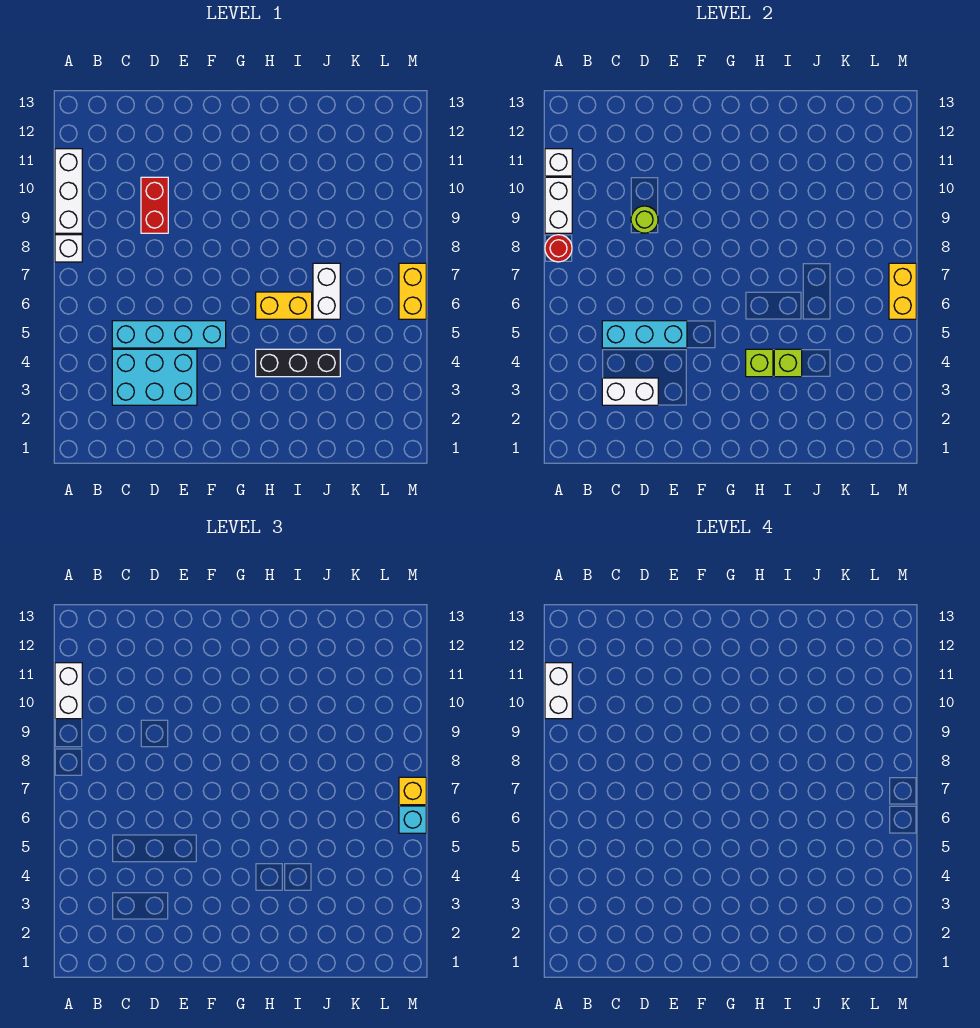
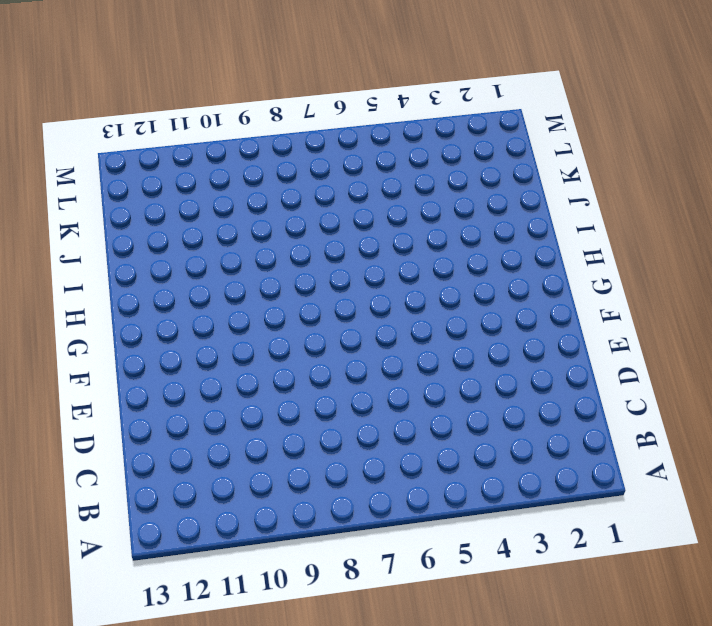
none -> white brick A8 level 1
none -> white brick A9:A11 level 1
none -> cyan brick C3:E4 level 1

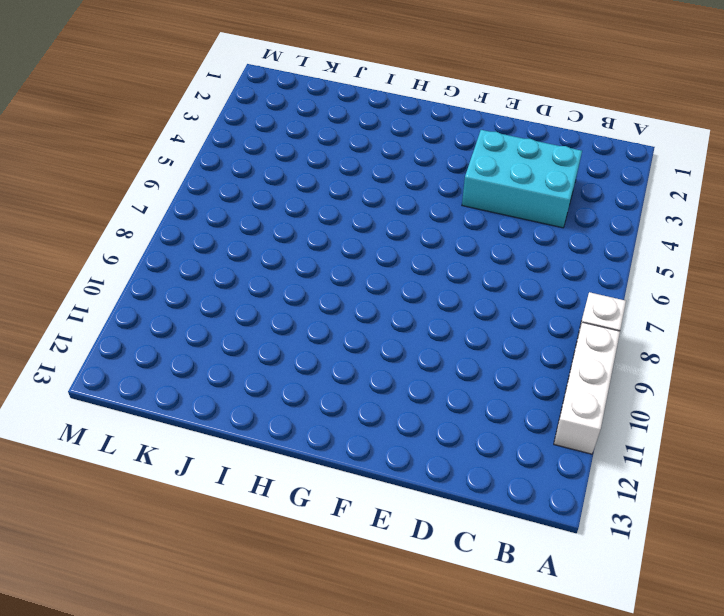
none -> cyan brick C5:F5 level 1
none -> red brick D9:D10 level 1
none -> black brick H4:J4 level 1

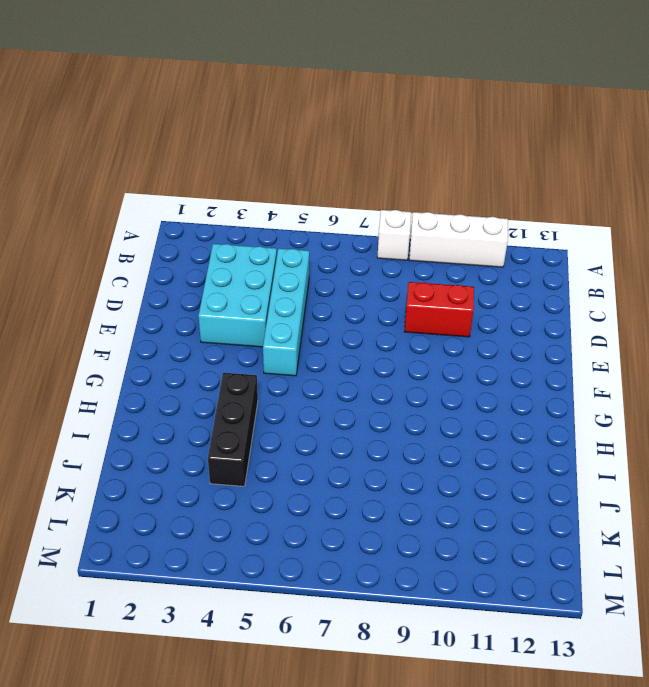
none -> yellow brick H6:I6 level 1
none -> white brick J6:J7 level 1
none -> yellow brick M6:M7 level 1

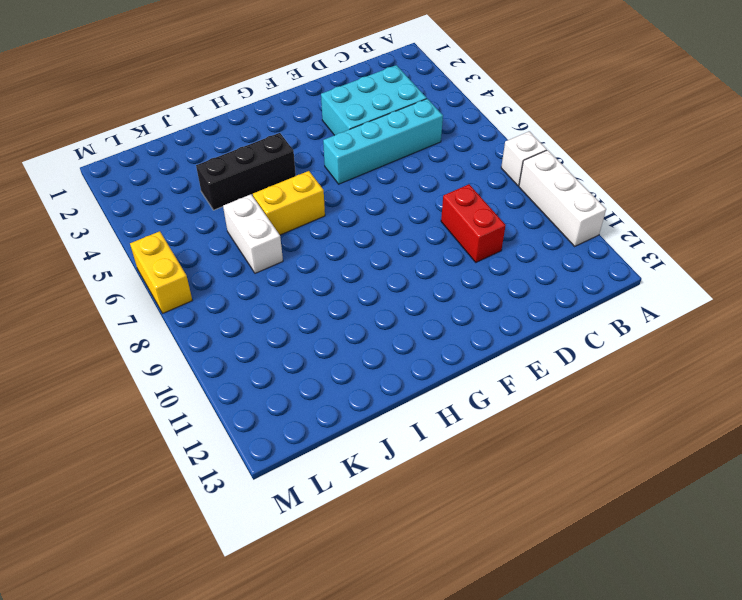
none -> red round brick A8 level 2
none -> white brick A9:A10 level 2
none -> white brick A11 level 2

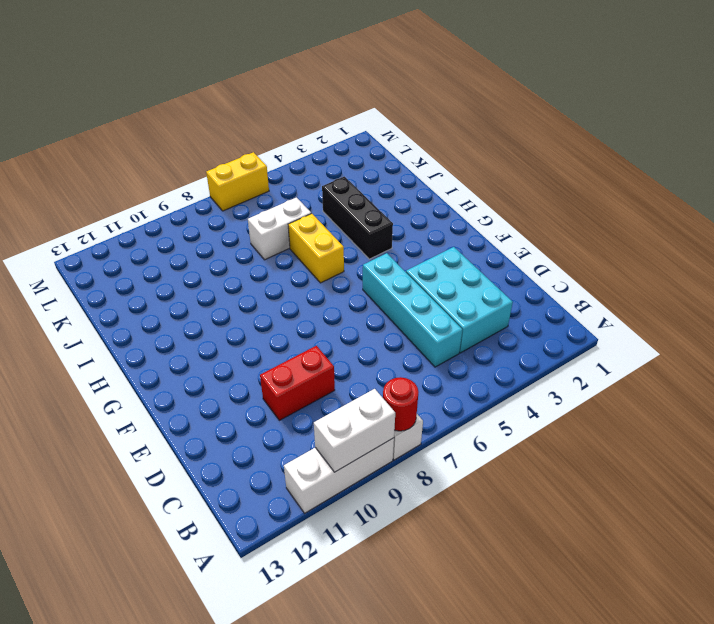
none -> white brick A11 level 2
none -> white brick C3:D3 level 2
none -> cyan brick C5:E5 level 2

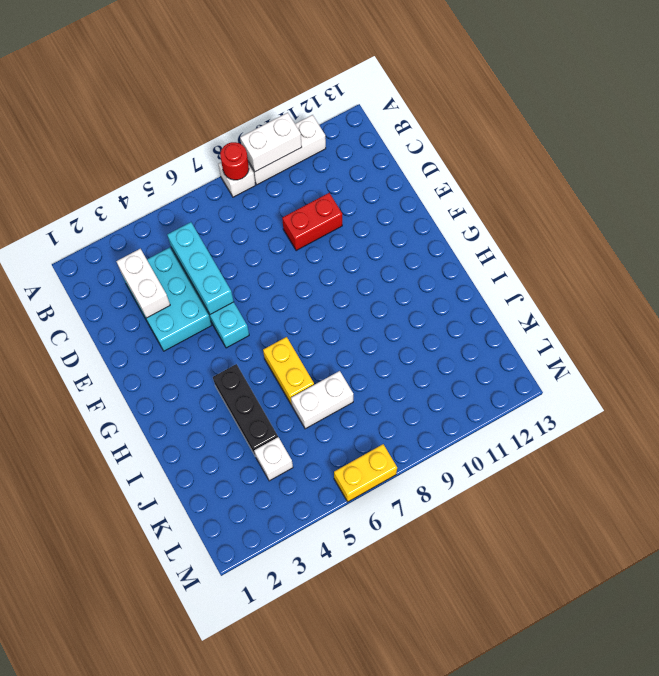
white brick K4 level 1 -> white brick A11 level 2
none -> lime round brick D9 level 2
none -> lime brick H4 level 2
none -> lime brick I4 level 2

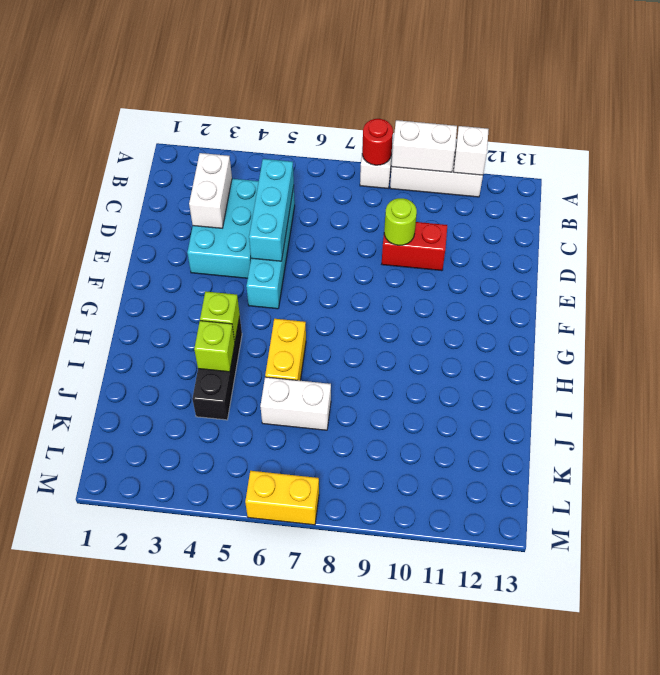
none -> yellow brick M6:M7 level 2
none -> white brick A10:A11 level 3
none -> cyan brick M6 level 3

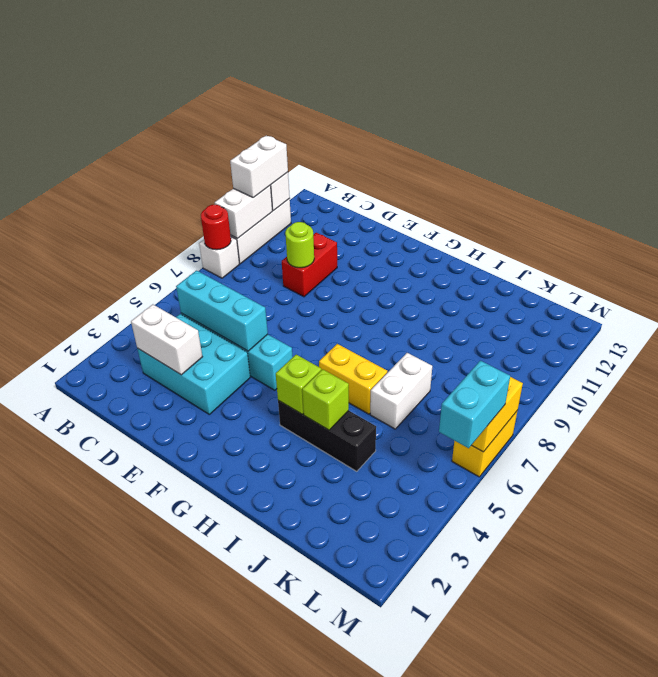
cyan brick M5:M6 level 3 -> cyan brick M6 level 3
none -> yellow brick M7 level 3
none -> white brick A10:A11 level 4

